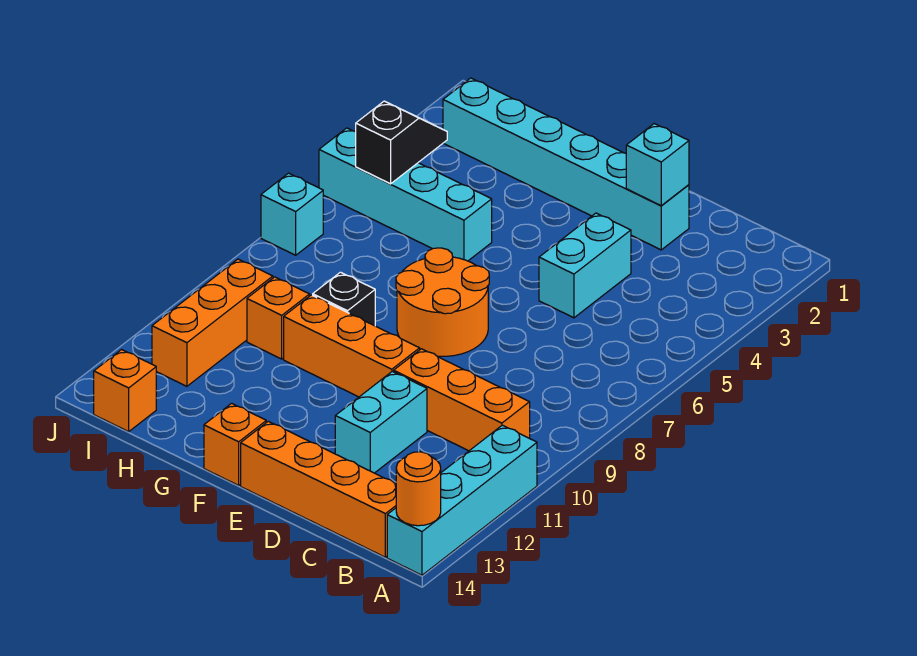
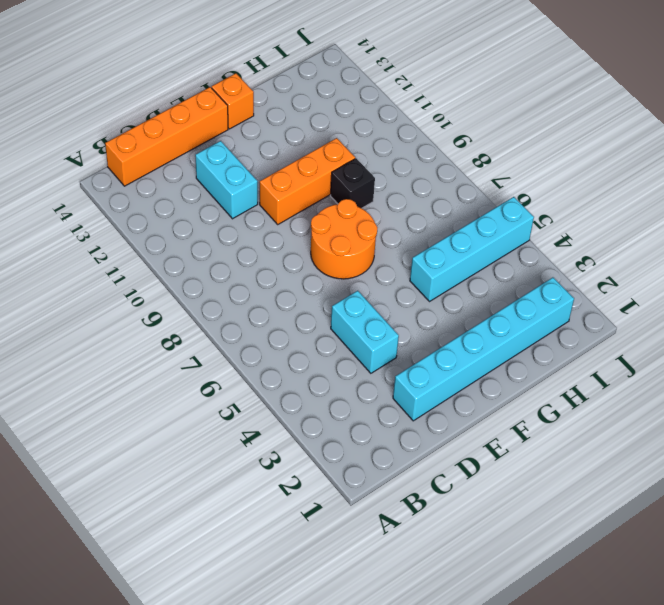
none -> cyan brick A11:A14 level 1
none -> orange brick B10:D10 level 1
none -> orange brick H10 level 1

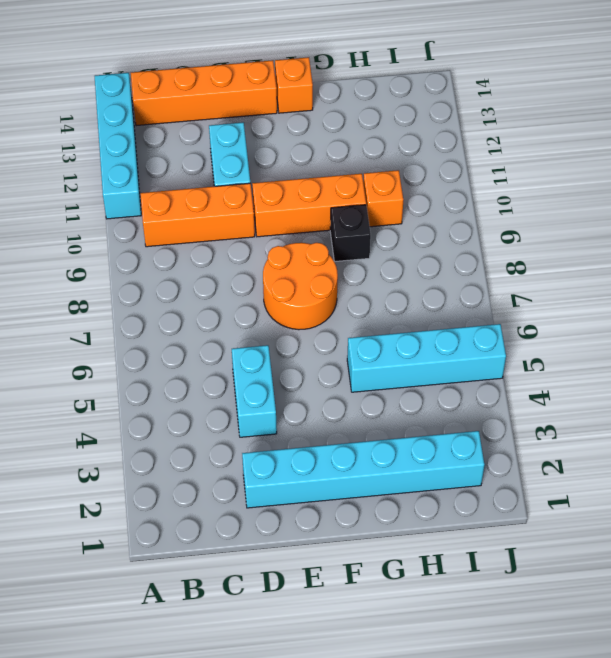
none -> orange brick I10:I12 level 1
none -> orange brick I14 level 1
none -> cyan brick J7 level 1

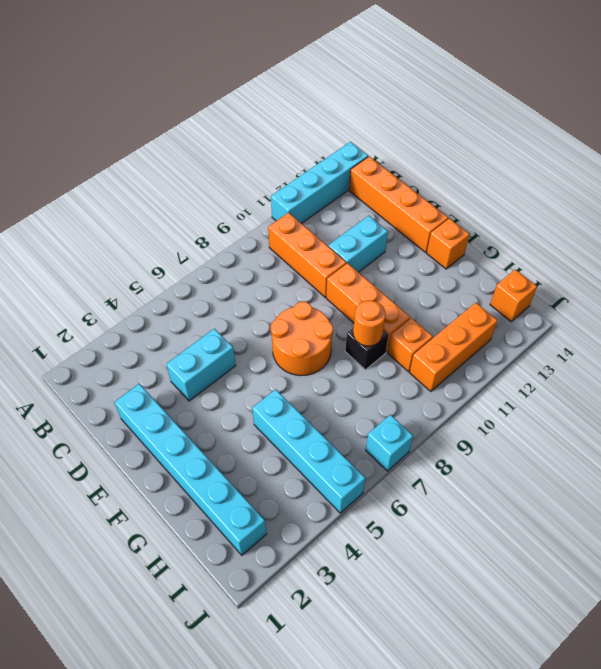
orange round brick G9 level 2 -> orange round brick A14 level 2
none -> cyan brick D2 level 2
none -> black slope I4:I5 level 2 top 5

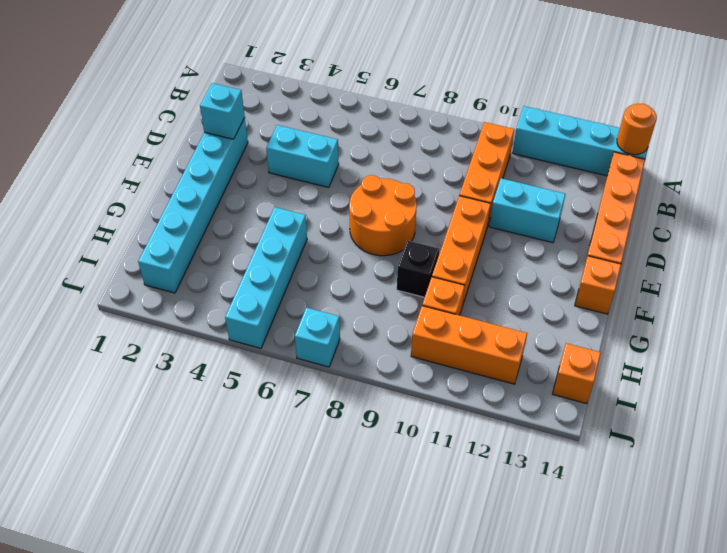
none -> black slope I4:I5 level 2 top 5

